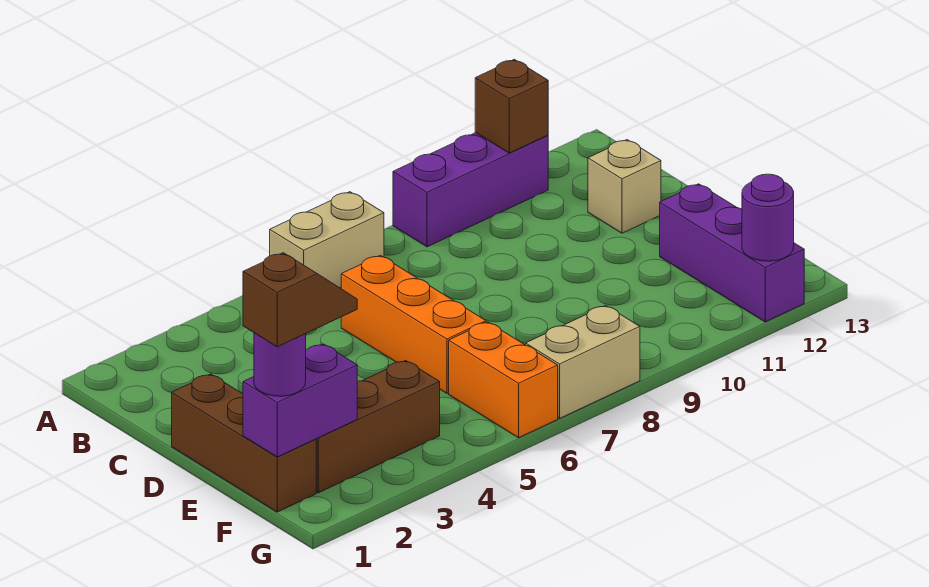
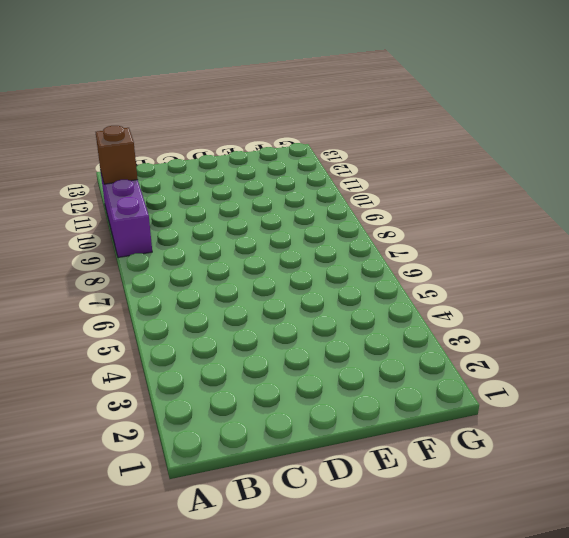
none -> tan brick A6:A7 level 1
none -> orange brick C6:E6 level 1
none -> tan brick C12 level 1

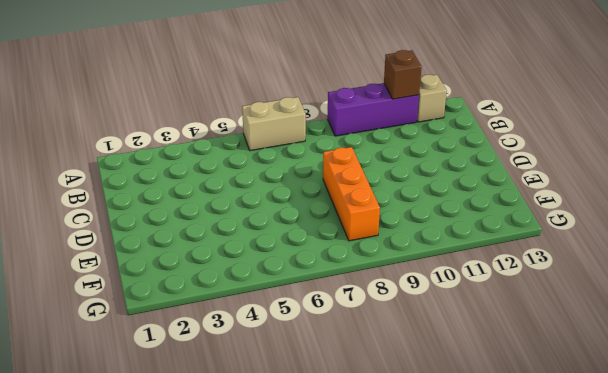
tan brick A12 level 1 -> tan brick C12 level 1
orange brick D8:F8 level 1 -> orange brick C6:E6 level 1
none -> brown brick D1:F1 level 1
none -> purple brick E12:G12 level 1
none -> brown brick F2:F4 level 1

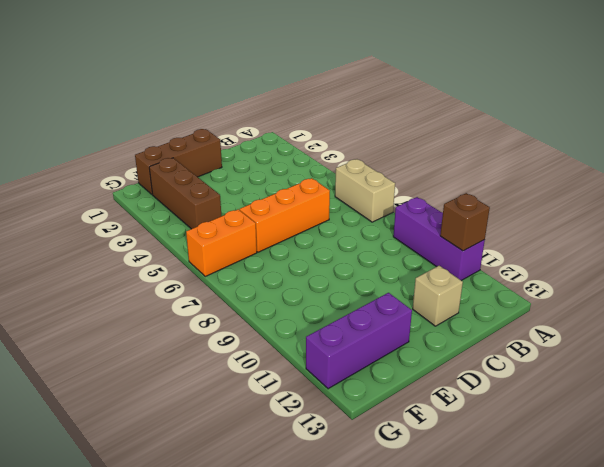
none -> tan brick G7:G8 level 1
none -> purple brick F1:F2 level 2
none -> purple round brick G12 level 2

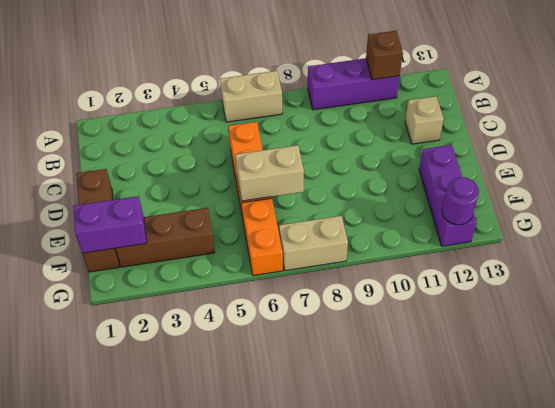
tan brick E6:E7 level 2 -> none
none -> purple round brick F1 level 3
none -> brown slope F1:F2 level 4 top 1

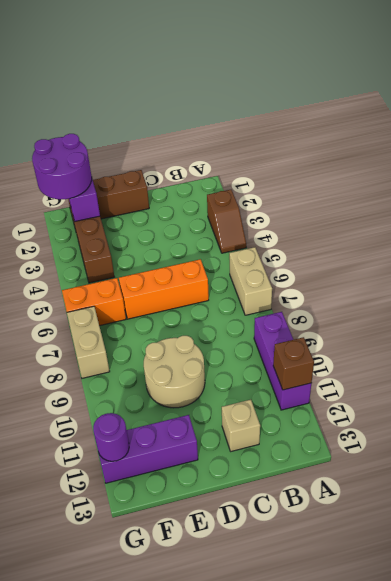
brown slope A3:A4 level 1 top 3 -> brown slope F1:F2 level 4 top 1
tan round brick D9:E10 level 1 -> none
purple round brick F1:G2 level 3 -> purple round brick F1 level 3

